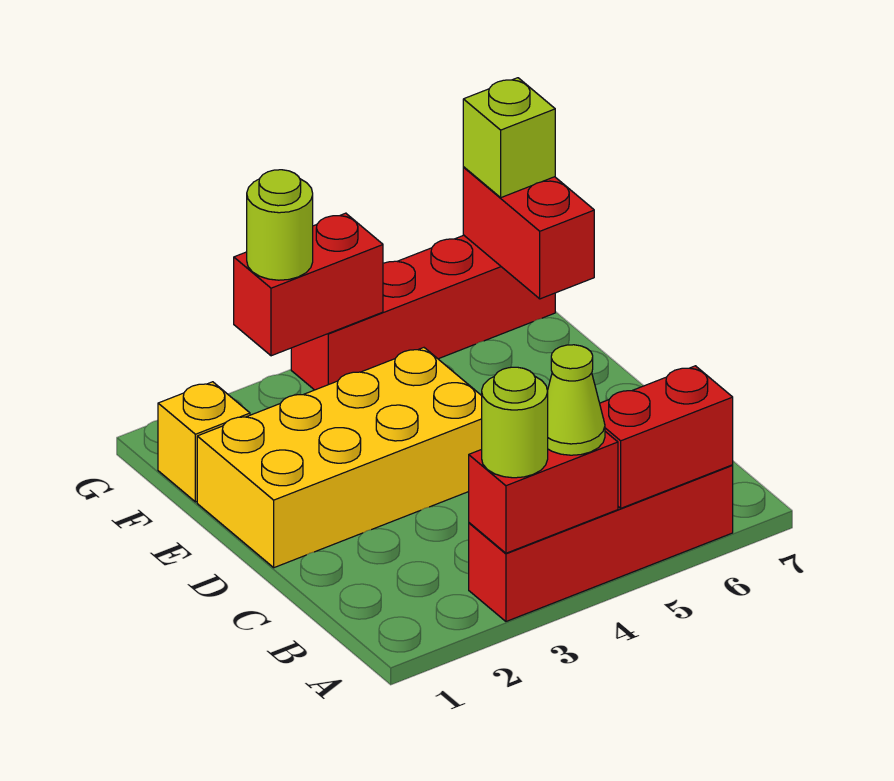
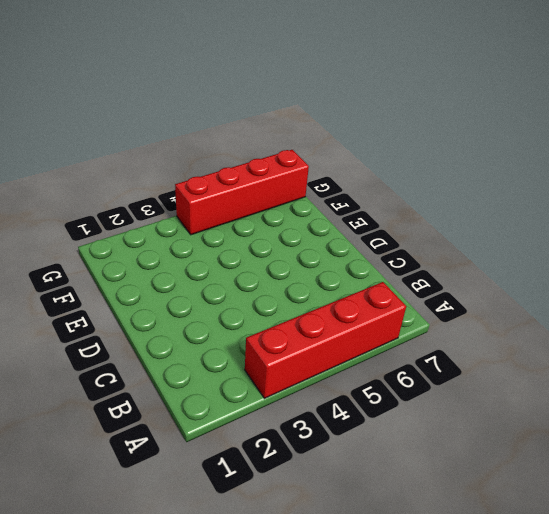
none -> yellow brick D1:E4 level 1
none -> yellow brick F1 level 1
none -> red brick A3:A4 level 2

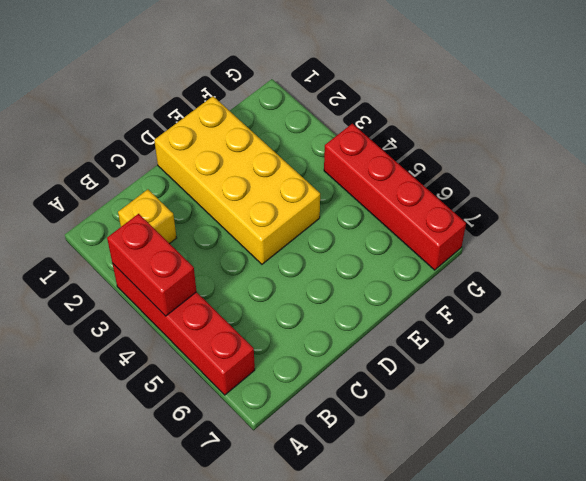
yellow brick B2 level 1 -> yellow brick F1 level 1
none -> red brick A5:A6 level 2
none -> red brick F7:G7 level 2
none -> red brick G3:G4 level 2

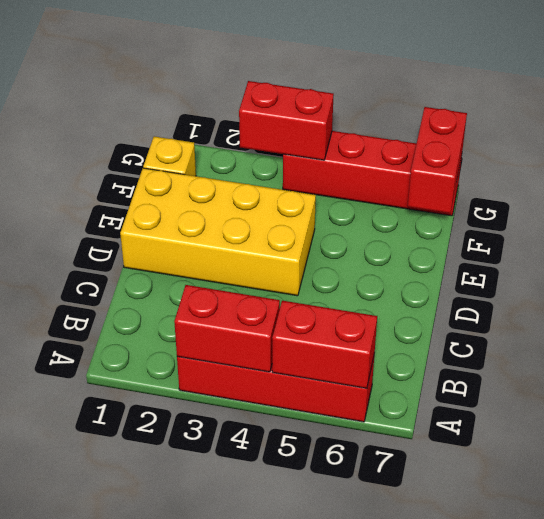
none -> lime round brick A3 level 3
none -> lime cone A4 level 3
none -> lime round brick G3 level 3

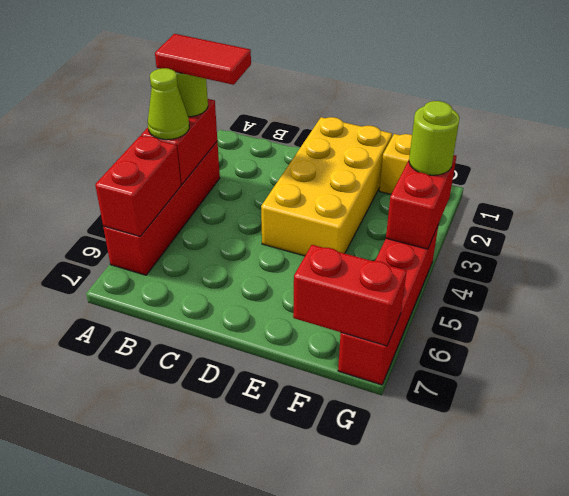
red tile A3:B3 level 4 -> none
none -> lime brick G7 level 3

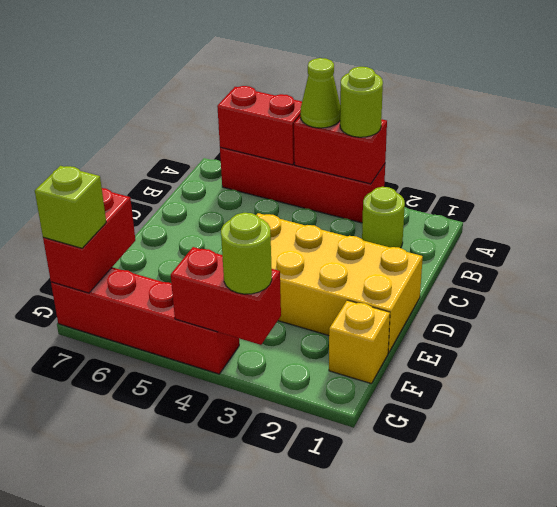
lime round brick B2 level 1 -> none

